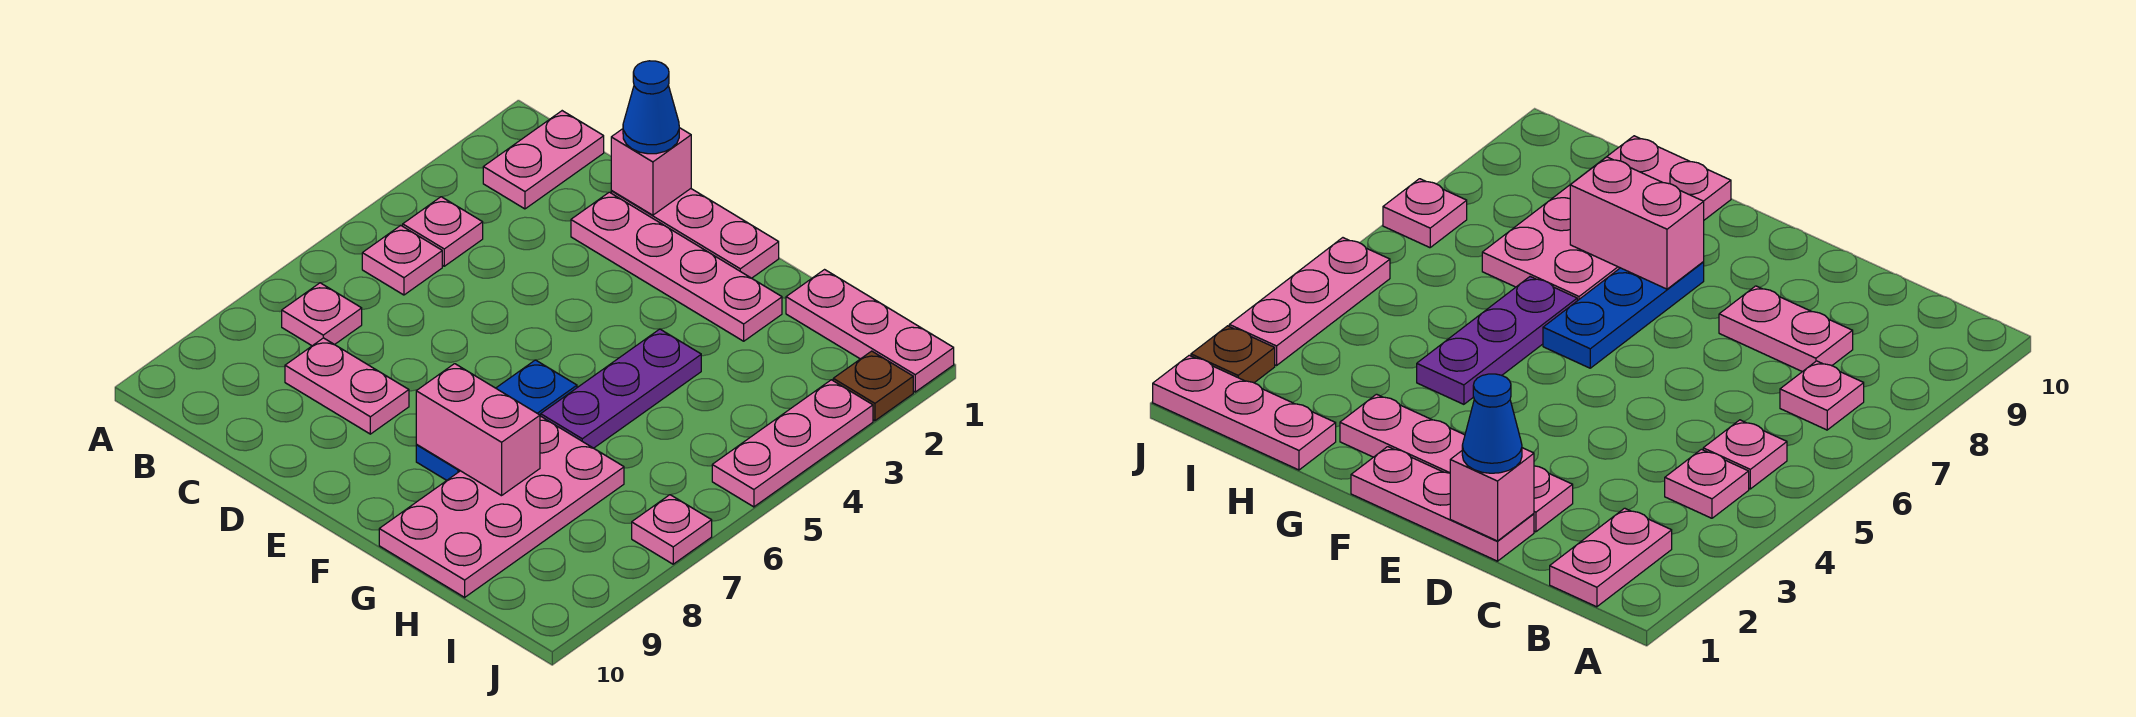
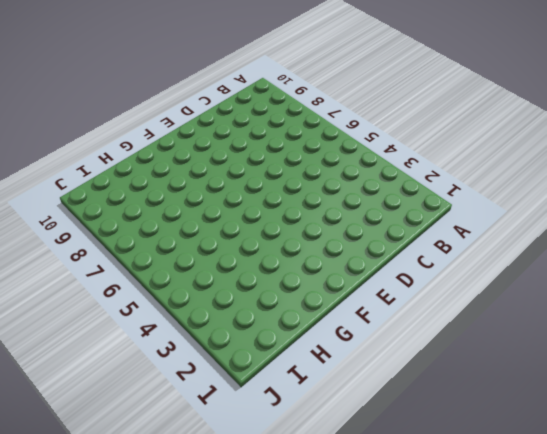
none -> pink plate B1:B2 level 1
none -> pink plate B4 level 1
none -> pink plate B5 level 1

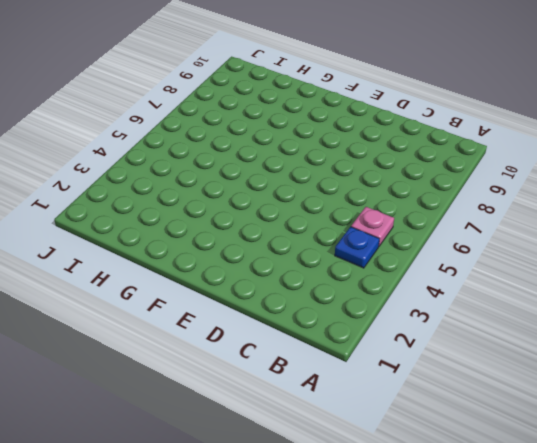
blue plate B4 level 1 -> pink plate B4 level 1
none -> pink plate B1:B2 level 1
none -> pink plate B7 level 1
none -> pink plate C8:D8 level 1

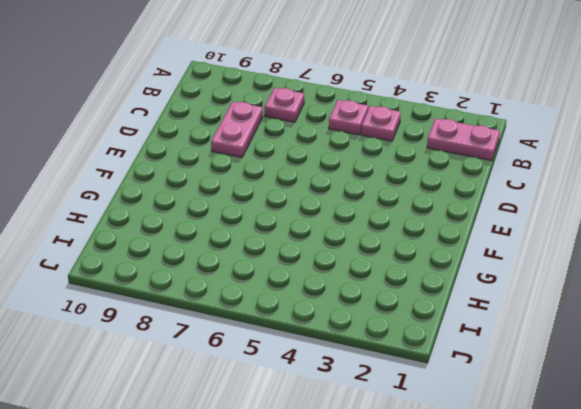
none -> pink plate D1:F1 level 1
none -> pink plate D2:G2 level 1
none -> blue plate F6:F8 level 1

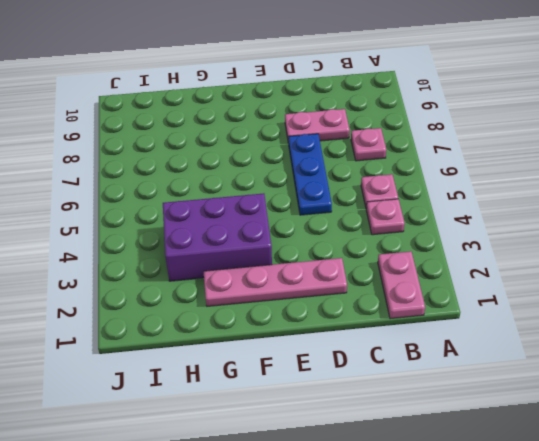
blue plate D5:D7 level 1 -> blue plate F6:F8 level 1
purple brick F3:H4 level 1 -> purple plate G4:G6 level 1
none -> pink plate D1:F1 level 1
none -> pink plate G7:H10 level 1
none -> pink plate H1:J1 level 1

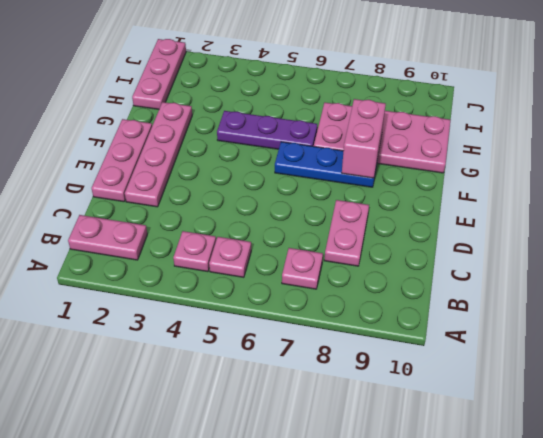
none -> brown plate J2 level 1
none -> pink plate J3:J5 level 1
none -> pink plate J7 level 1

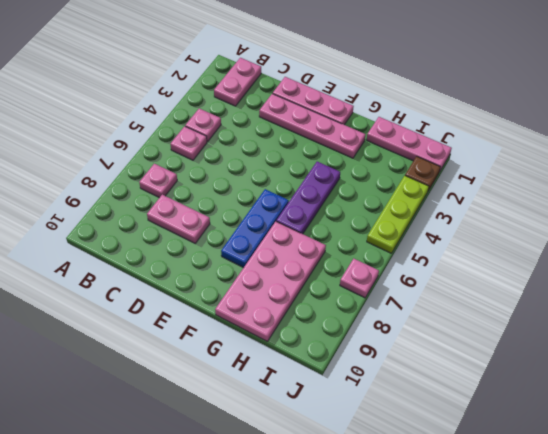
lime plate J3:J5 level 1 -> pink plate J3:J5 level 1
none -> pink brick D1 level 2
none -> pink brick F8:G8 level 2
none -> blue cone D1 level 3

